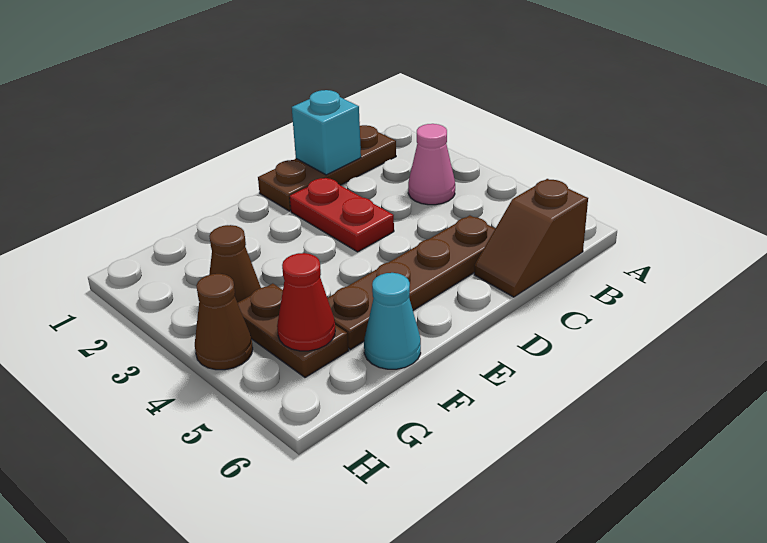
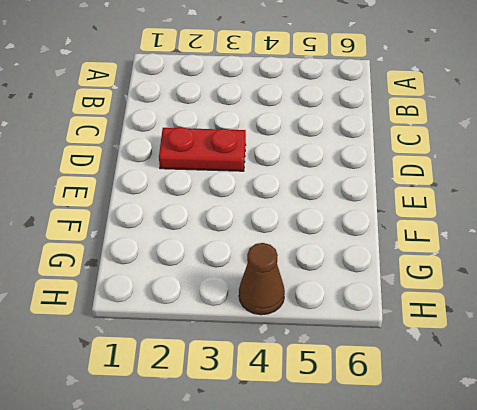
none -> brown plate B1:D1 level 1
none -> pink cone B3 level 1

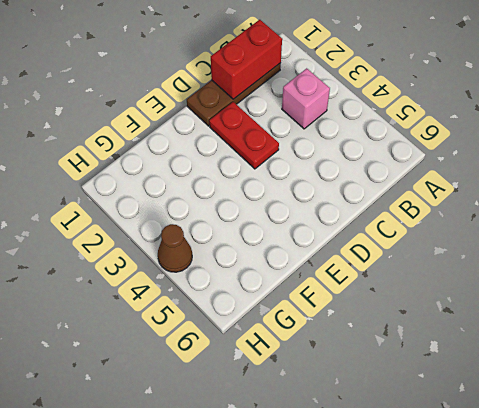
red brick B1:C1 level 2 -> cyan brick C1 level 2
pink brick B3 level 1 -> pink cone B3 level 1
none -> brown slope B6:C6 level 1 top B
none -> brown plate C5:F5 level 1

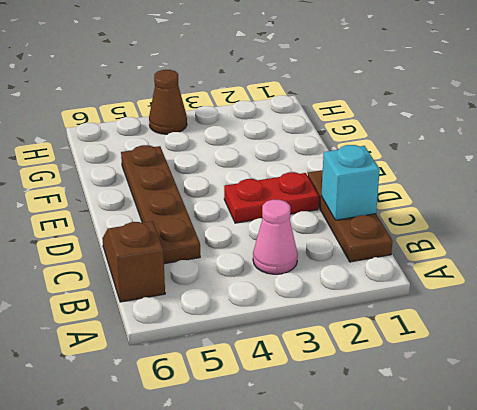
none -> cyan cone F6 level 1
none -> brown cone G3 level 1

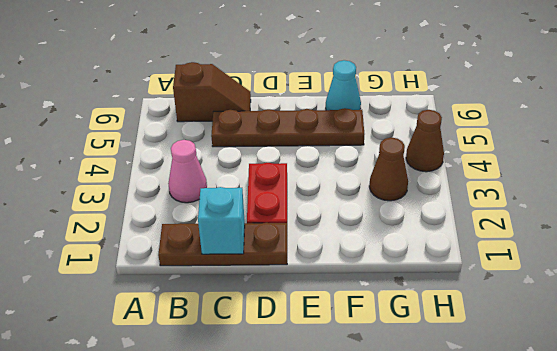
none -> brown plate G4:G5 level 1
none -> red cone G5 level 2

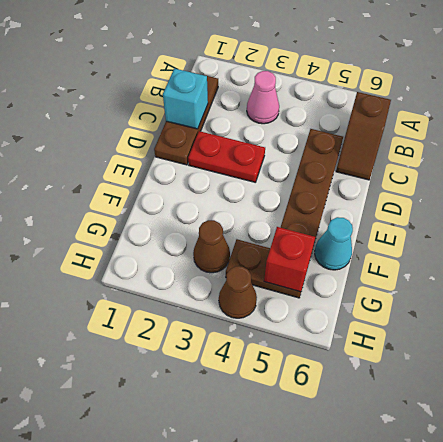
red brick G5 level 2 -> red cone G5 level 2

